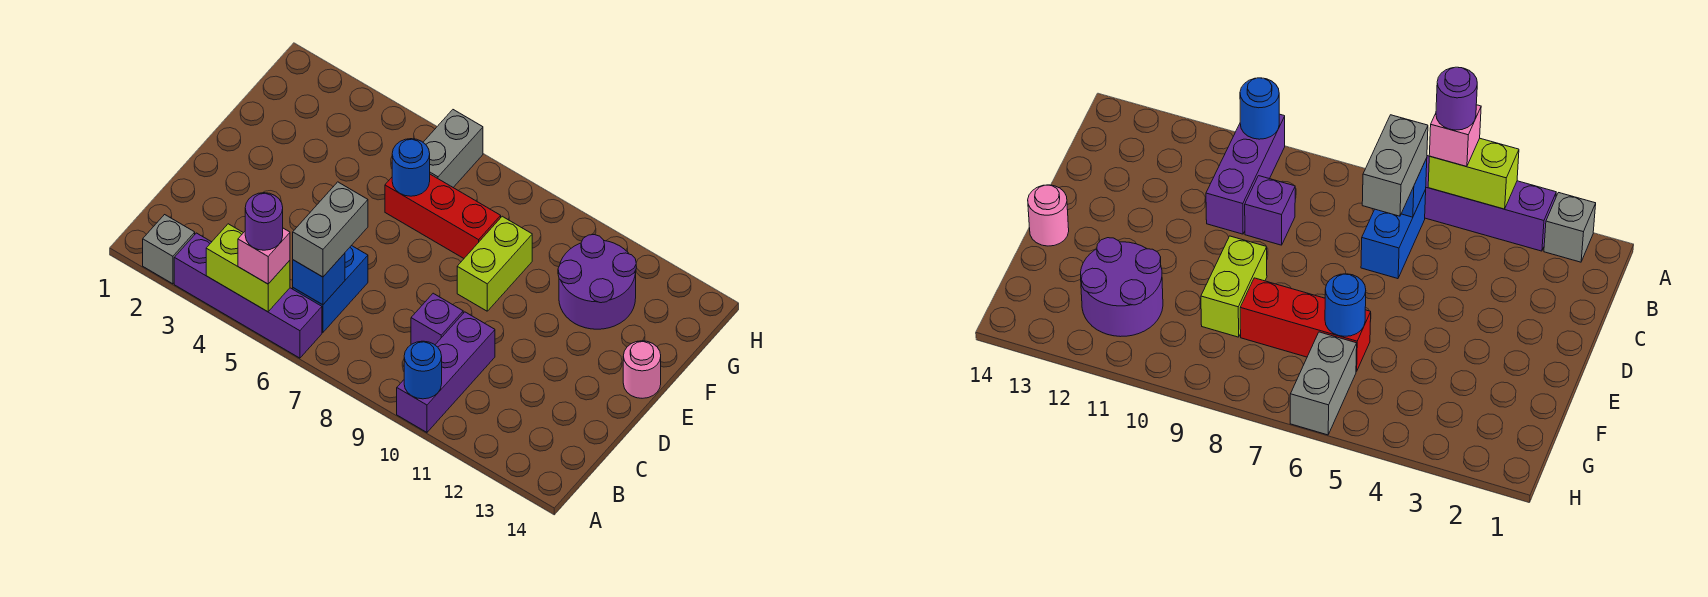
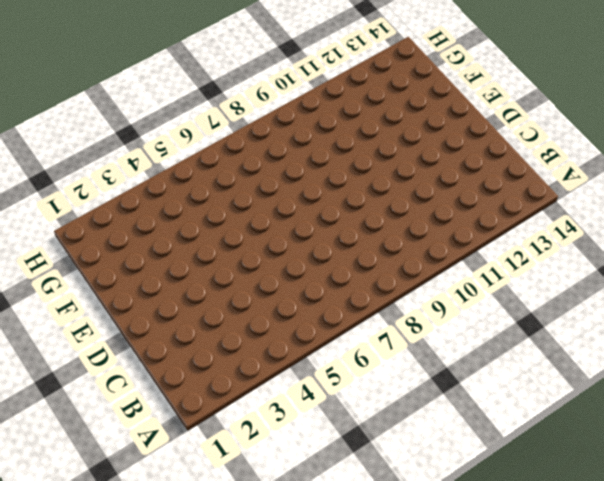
none -> grey brick A2 level 1
none -> purple brick A3:A6 level 1
none -> purple brick A10:C10 level 1

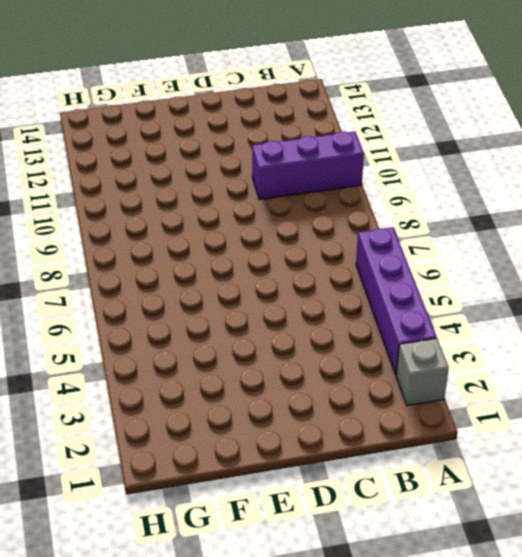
none -> blue brick B6:C6 level 1
none -> purple brick C9 level 1
none -> lime brick E9:F9 level 1

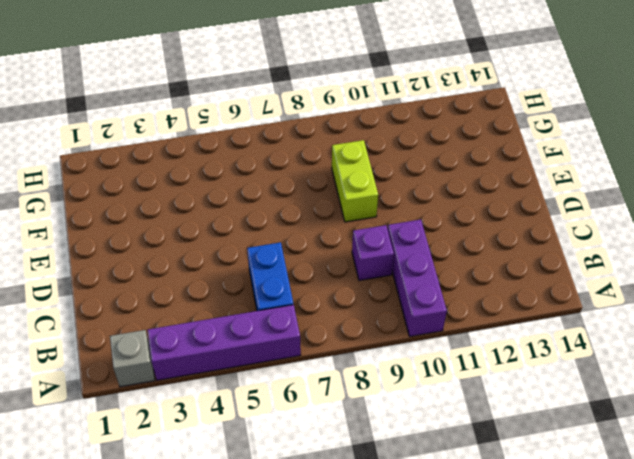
none -> pink round brick E14 level 1
none -> red brick F6:F8 level 1
none -> purple round brick F11:G12 level 1

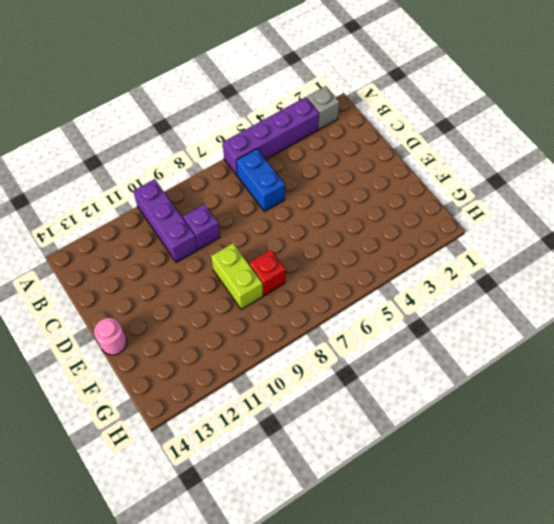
red brick F8 level 1 -> red brick F6:F8 level 1
none -> purple round brick F11:G12 level 1
none -> grey brick G6:H6 level 1
none -> lime brick A4:A5 level 2

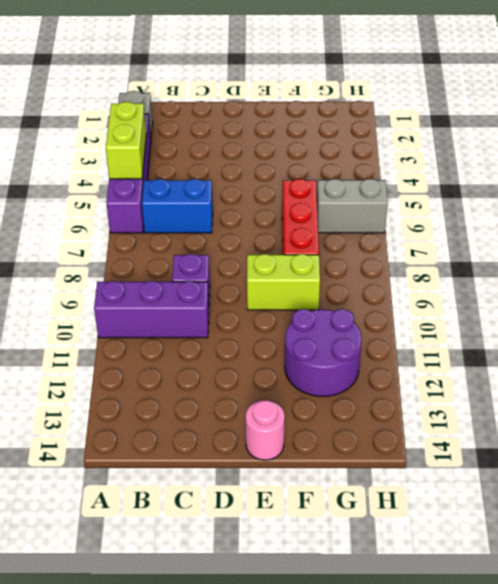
none -> blue round brick A10 level 2
none -> blue brick B6 level 2
none -> blue round brick F6 level 2

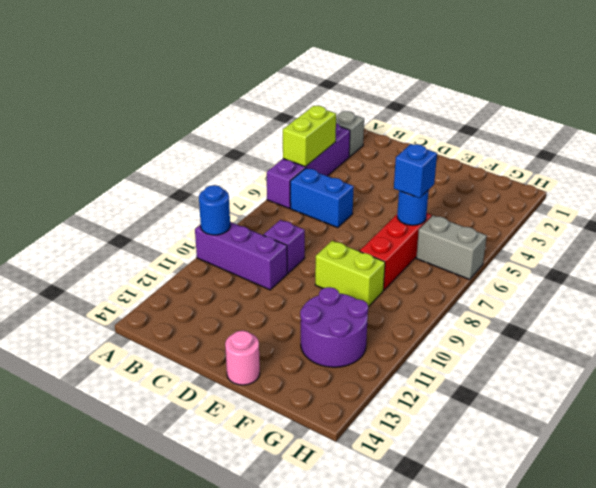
blue brick F6 level 3 -> blue brick B6 level 2
none -> pink brick A5 level 3
none -> grey brick B6:C6 level 3
none -> purple round brick A5 level 4

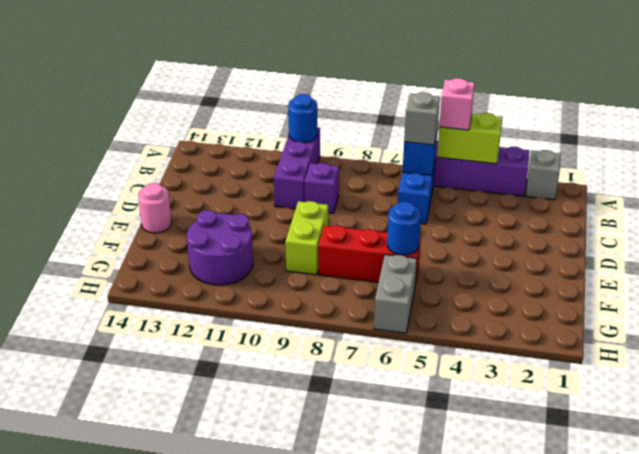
grey brick B6 level 3 -> grey brick B6:C6 level 3
none -> purple round brick A5 level 4

